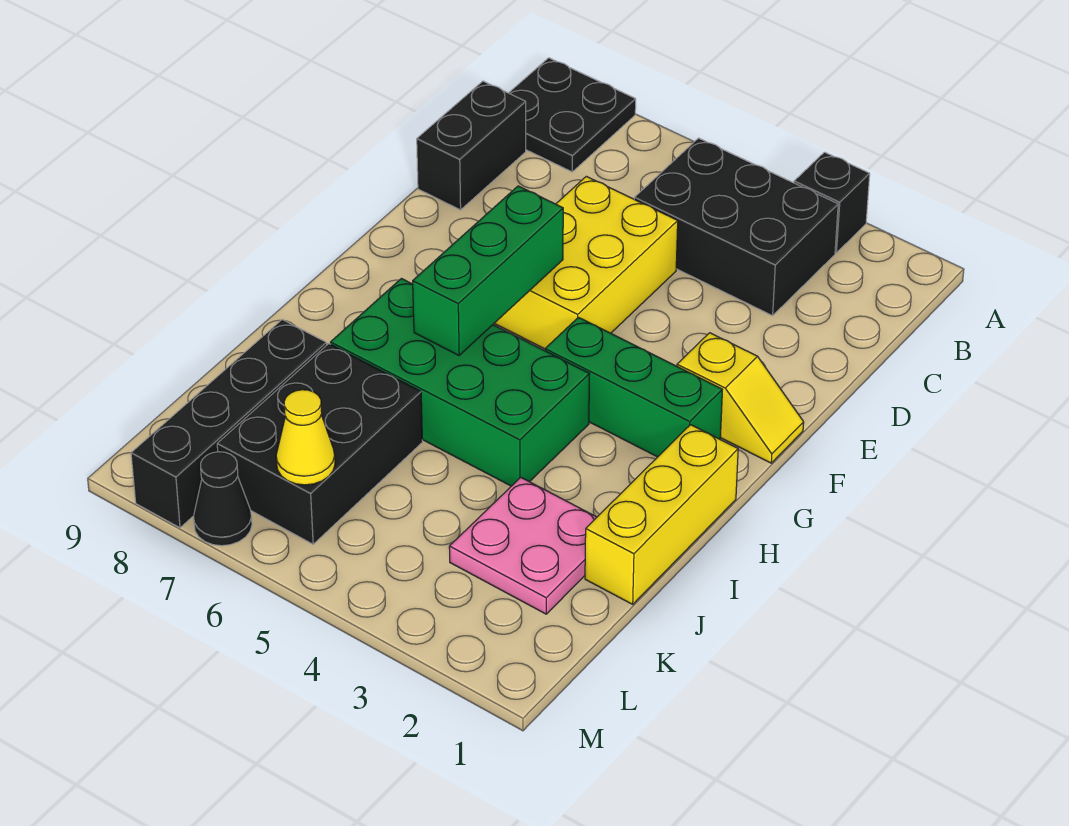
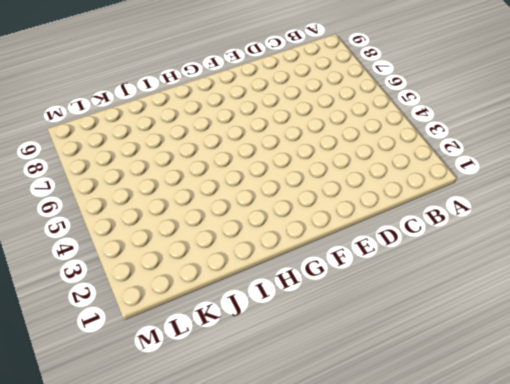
none -> black brick A3 level 1
none -> black plate A8:B9 level 1
none -> black brick B3:C5 level 1

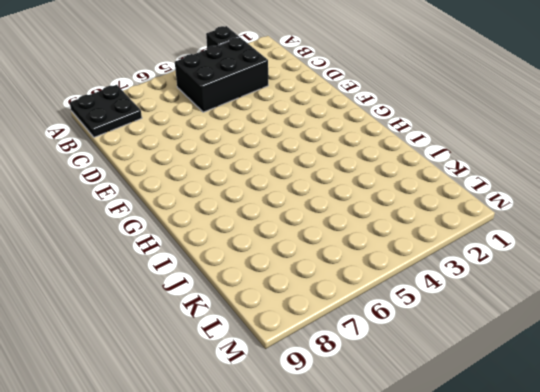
none -> black brick C9:D9 level 1
none -> yellow brick D5:F6 level 1
none -> yellow slope F1:F2 level 1 top 2

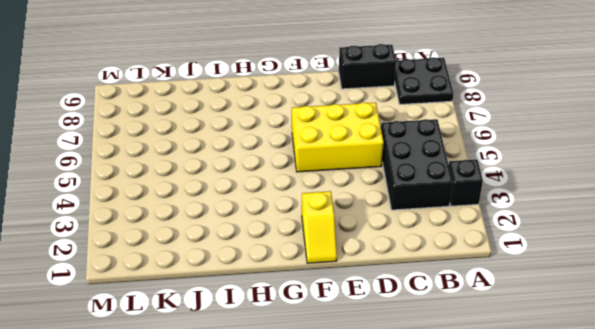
none -> green brick G2:G4 level 1
none -> yellow brick H1:J1 level 1
none -> green brick H4:I7 level 1

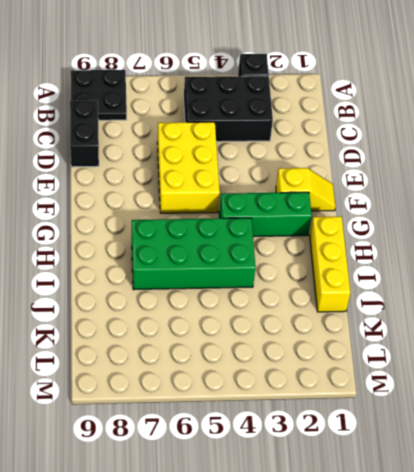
none -> pink plate J2:K3 level 1
none -> black brick J6:L7 level 1
none -> black brick J8:M8 level 1

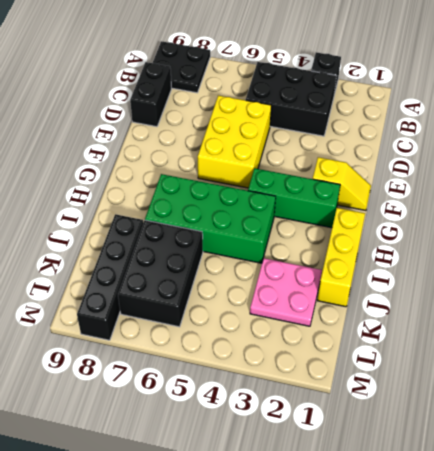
none -> black cone M7 level 1
none -> green brick F6:H6 level 2
none -> yellow cone L6 level 2

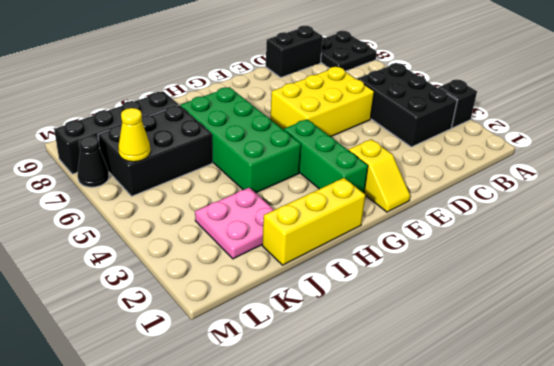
none -> green brick F6:H6 level 2

